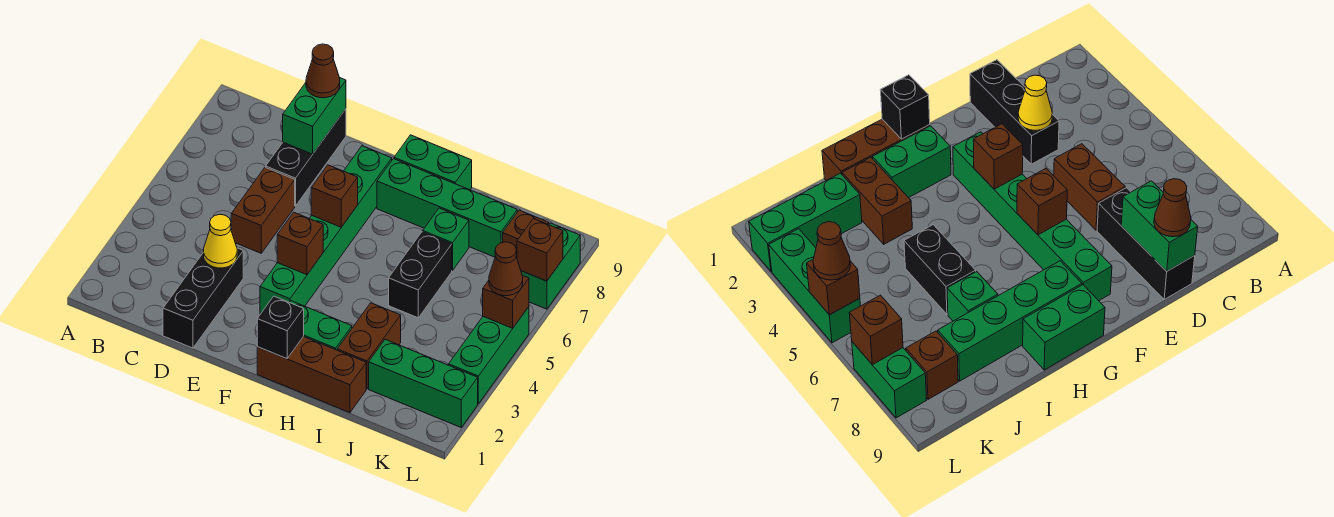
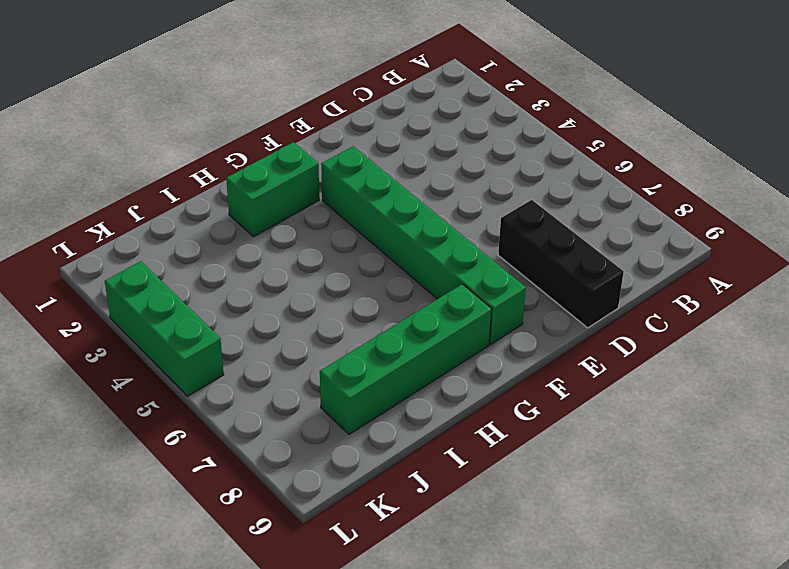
none -> black brick D1:D3 level 1
none -> brown brick D5:D6 level 1
none -> brown brick G1:I1 level 1

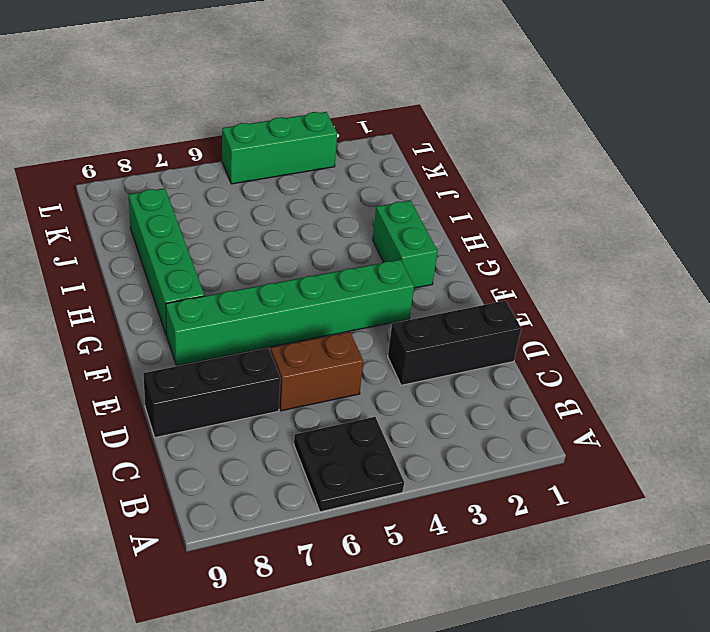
black plate A5:B6 level 1 -> none
none -> brown brick G1:I1 level 1
none -> green brick G9:H9 level 1
none -> brown brick I2:I3 level 1

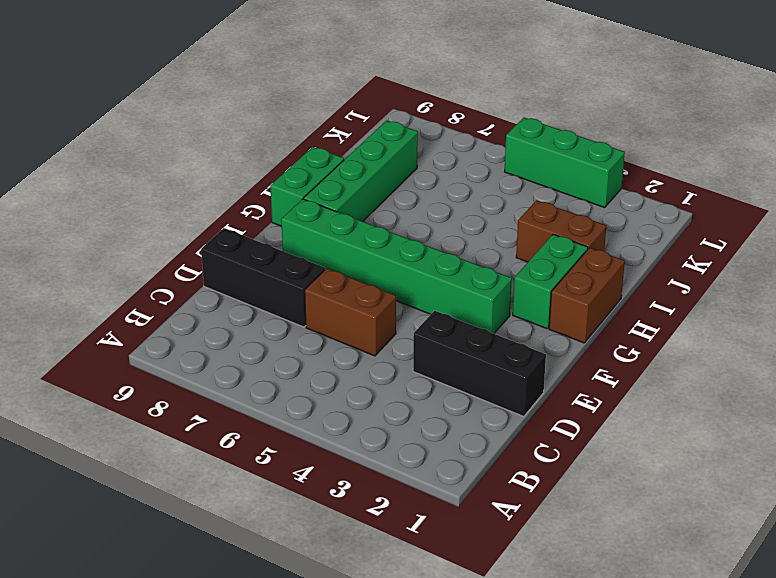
brown brick G1:H1 level 1 -> brown brick G1:I1 level 1
none -> black brick I5:I6 level 1
none -> green brick I7 level 1
none -> green brick J2:L2 level 1

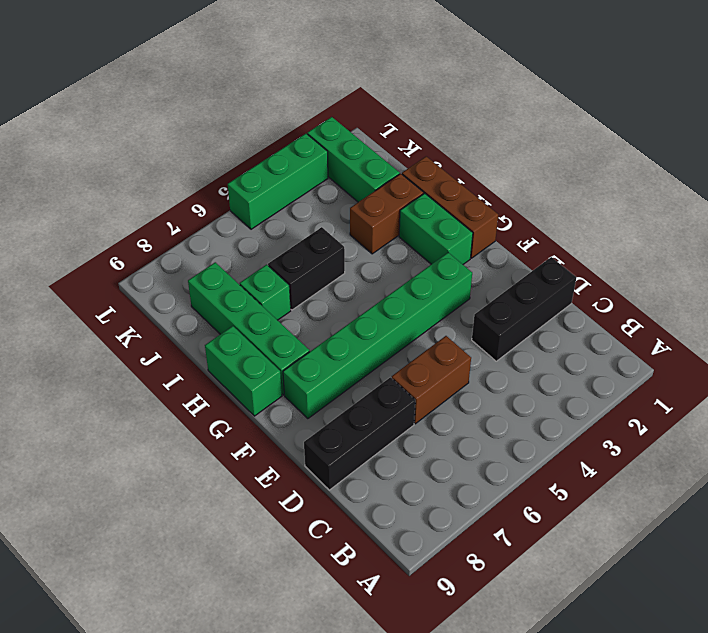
none -> brown brick K8 level 1
none -> green brick L7:L8 level 1
none -> yellow cone D3 level 2

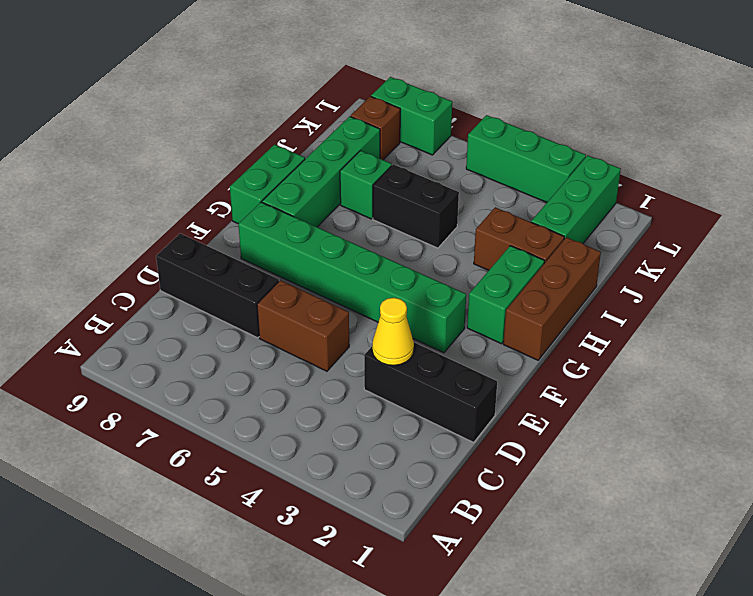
none -> green brick D8:D9 level 2
none -> brown brick F4 level 2
none -> brown brick F6 level 2

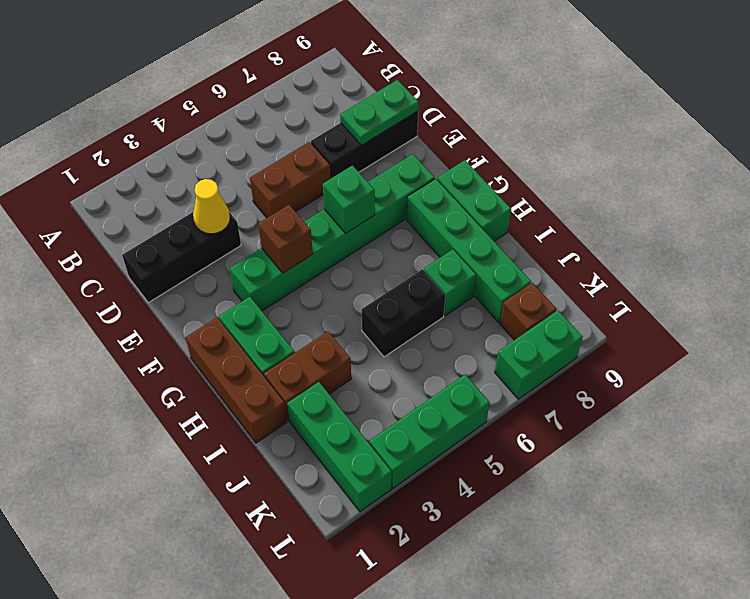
green plate D8:D9 level 2 -> green brick D8:D9 level 2
green brick F6 level 2 -> brown brick F6 level 2
none -> black brick G1 level 2
none -> brown brick L5 level 2
none -> brown brick L7 level 2

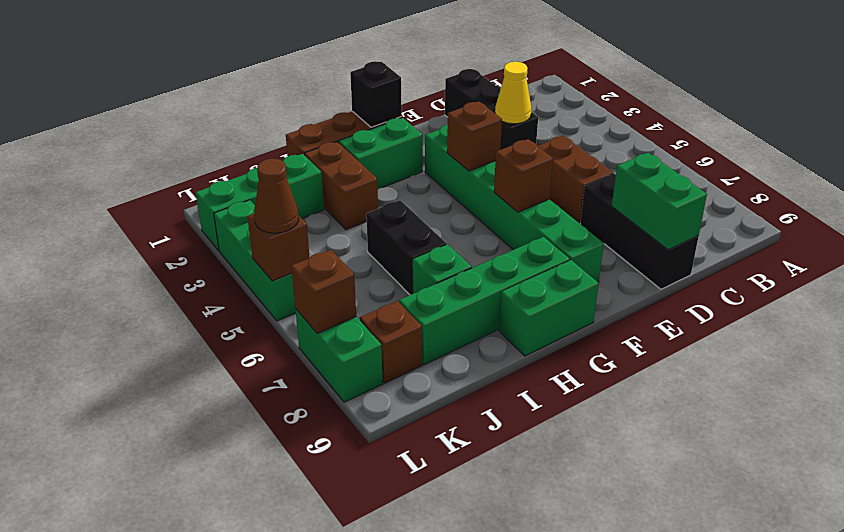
none -> brown cone D9 level 3

